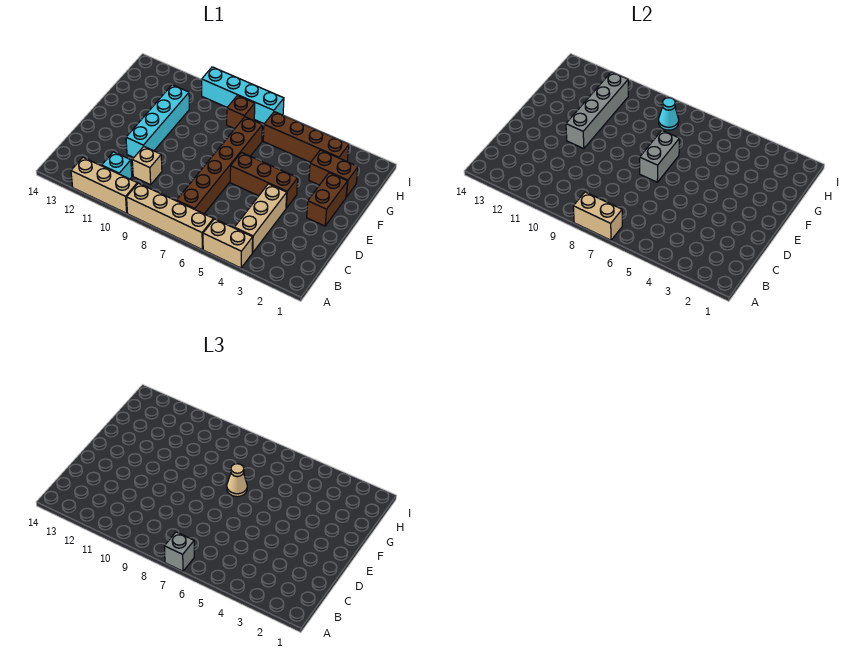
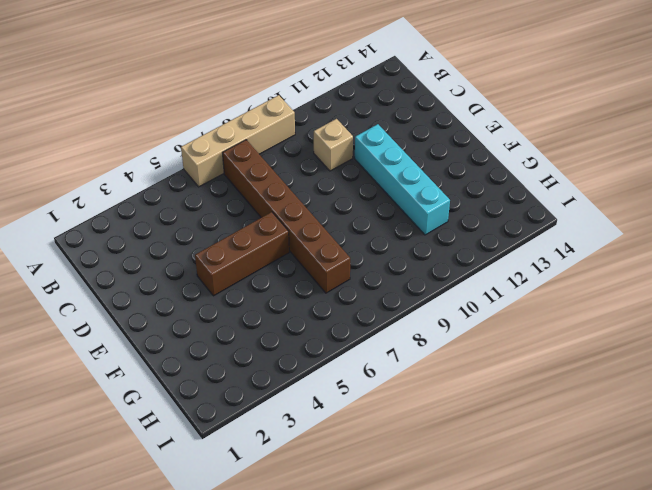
none -> tan brick A4:A5 level 1
none -> tan brick A10:A12 level 1
none -> tan brick B4:D4 level 1

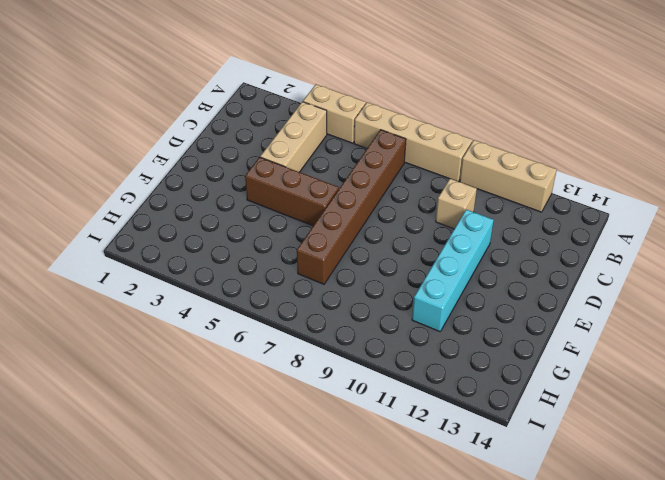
none -> cyan brick B11 level 1
none -> brown brick E2:F2 level 1
none -> brown brick G2:G3 level 1

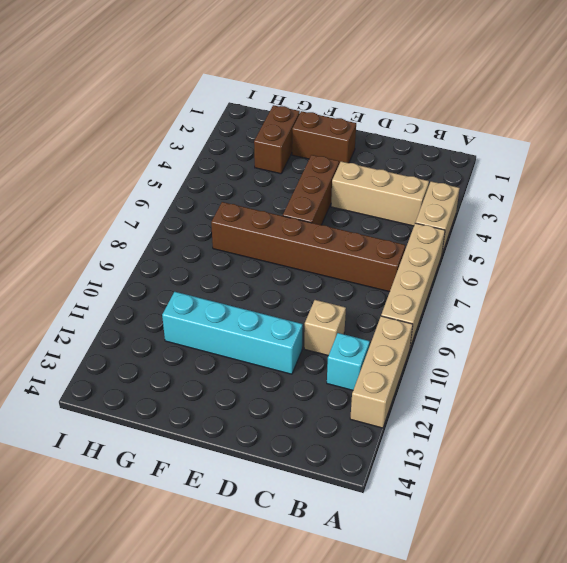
none -> brown brick H3:H6 level 1
none -> brown brick H8 level 1
none -> cyan brick I7:I10 level 1

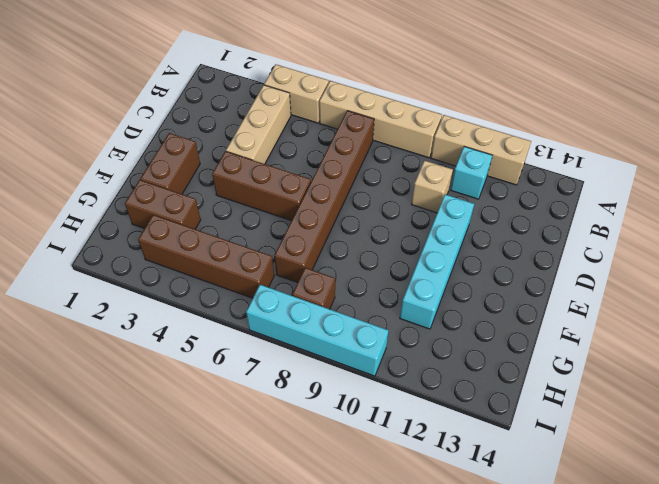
none -> tan brick A7:A8 level 2
none -> grey brick E7:F7 level 2
none -> grey brick E11:H11 level 2

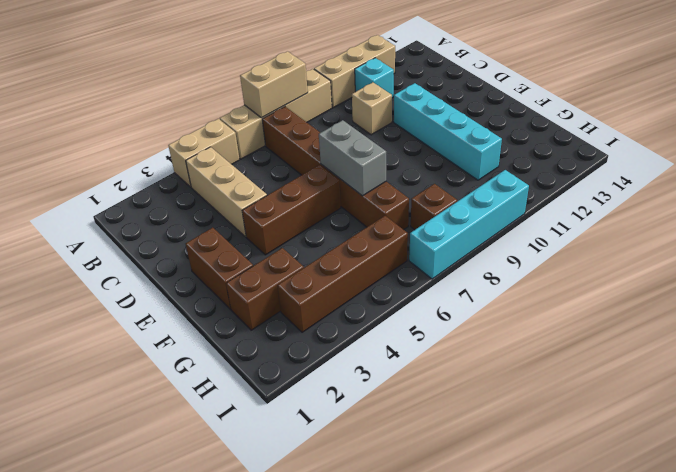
none -> grey brick E11:H11 level 2
none -> cyan cone H8 level 2
none -> grey brick A7 level 3

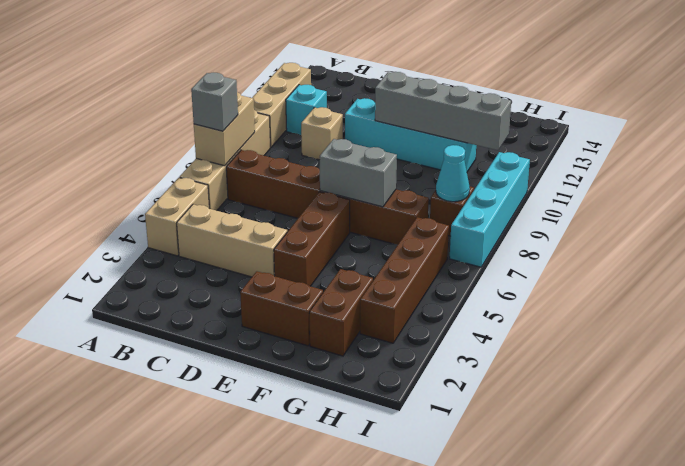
none -> tan cone F7 level 3

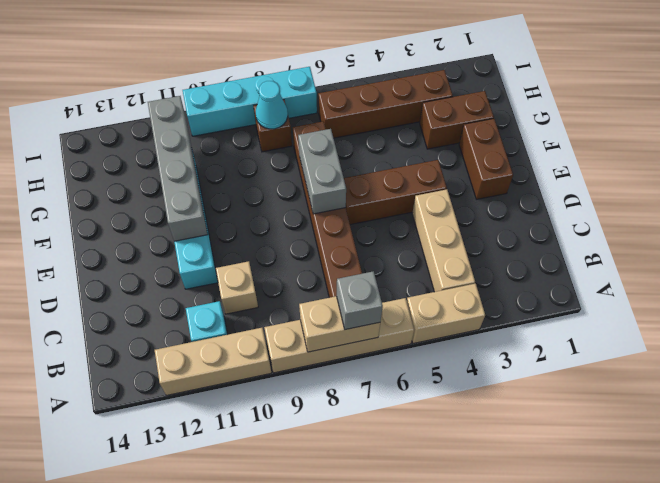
none -> tan cone F7 level 3

